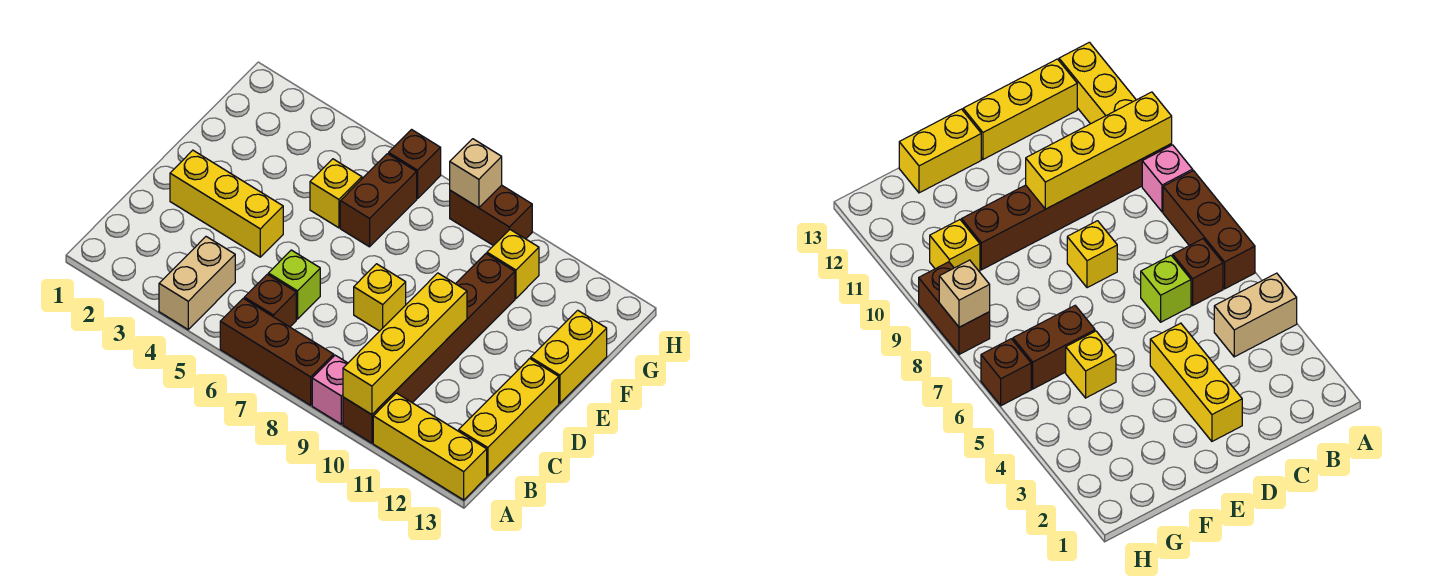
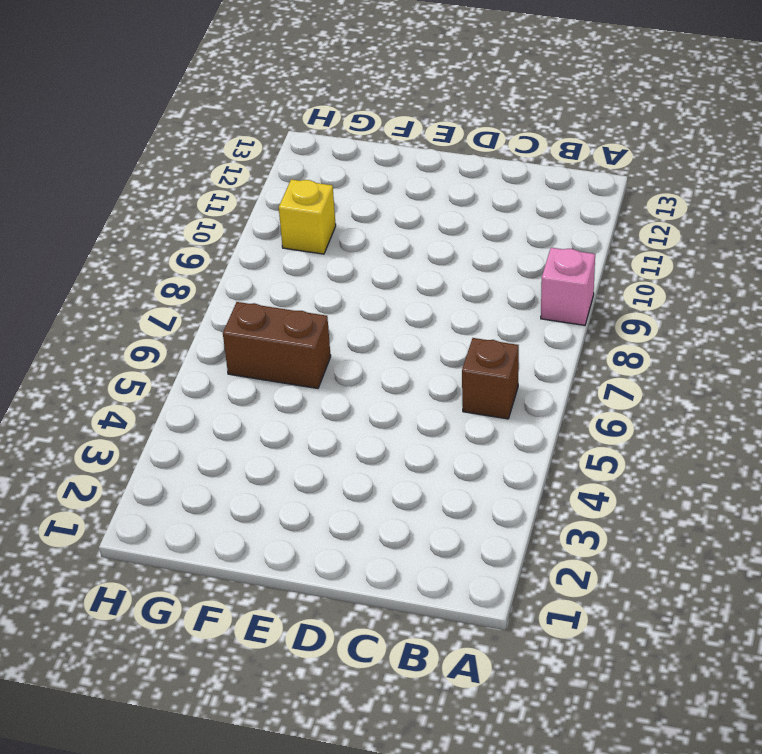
none -> tan brick A4:B4 level 1
none -> brown brick A6:A8 level 1
none -> brown brick A10:F10 level 1

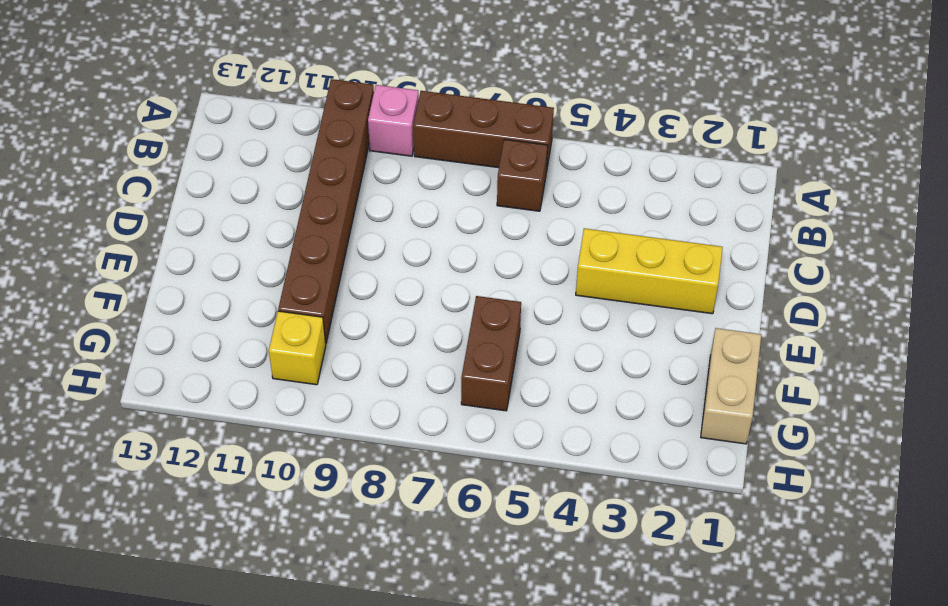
tan brick F1:G1 level 1 -> tan brick A4:B4 level 1
none -> yellow brick A11:A13 level 1
none -> yellow brick B13:D13 level 1
none -> lime brick C6 level 1

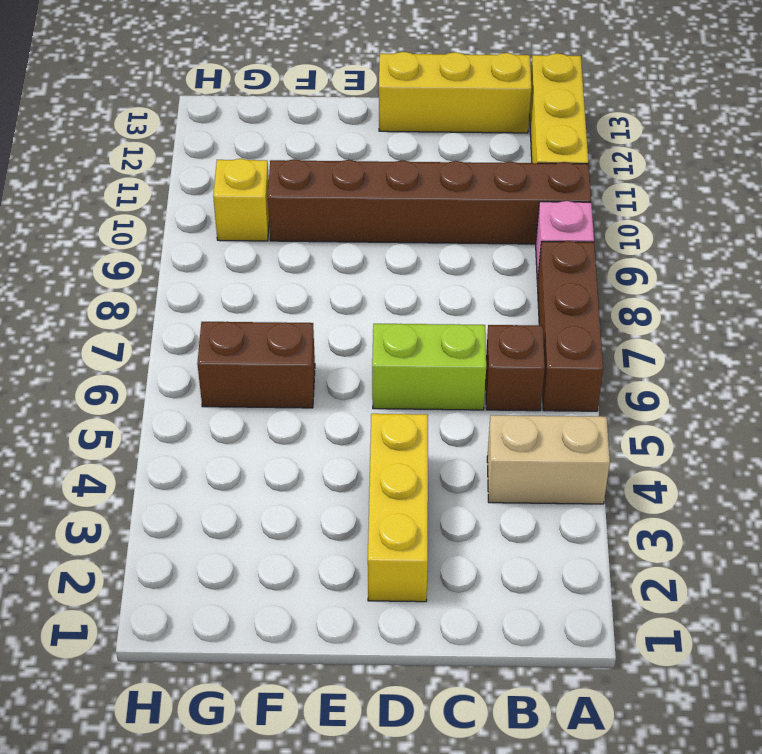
lime brick C6:D6 level 1 -> lime brick C6 level 1
none -> yellow brick D8 level 1
none -> yellow brick E13:F13 level 1
none -> yellow brick F5 level 1

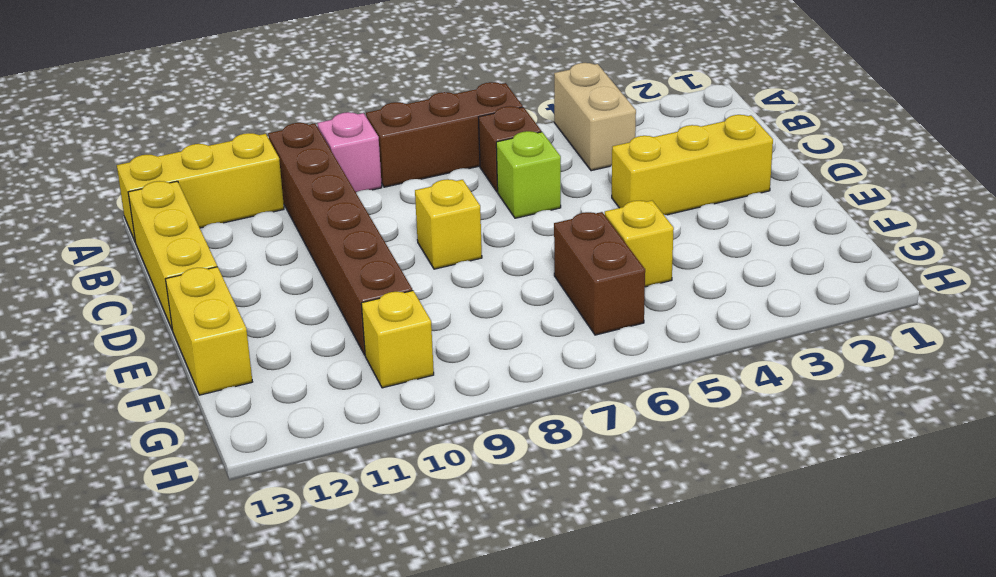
none -> brown brick H6 level 1
none -> brown brick H8:H9 level 1
none -> yellow brick A10:D10 level 2

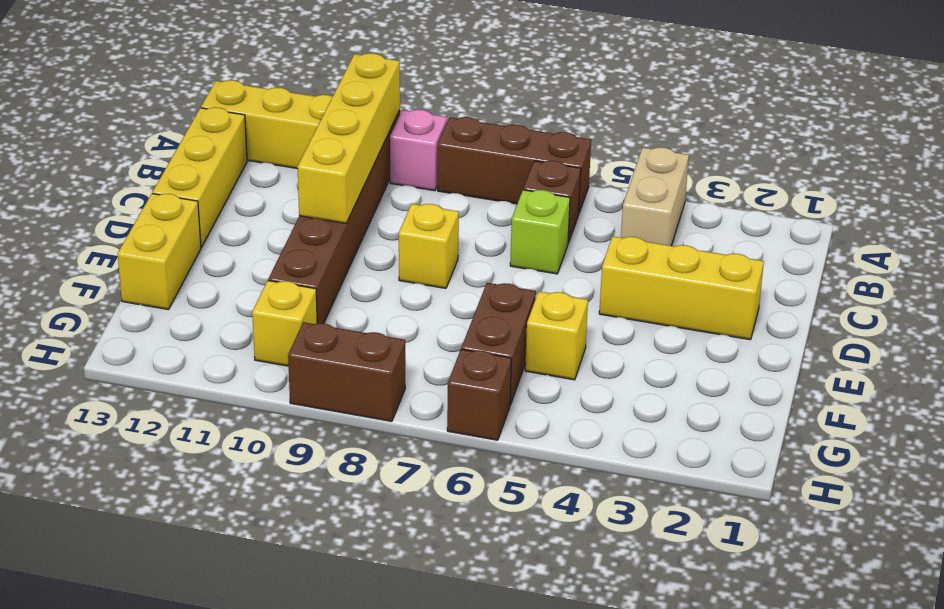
none -> tan brick H8 level 2

